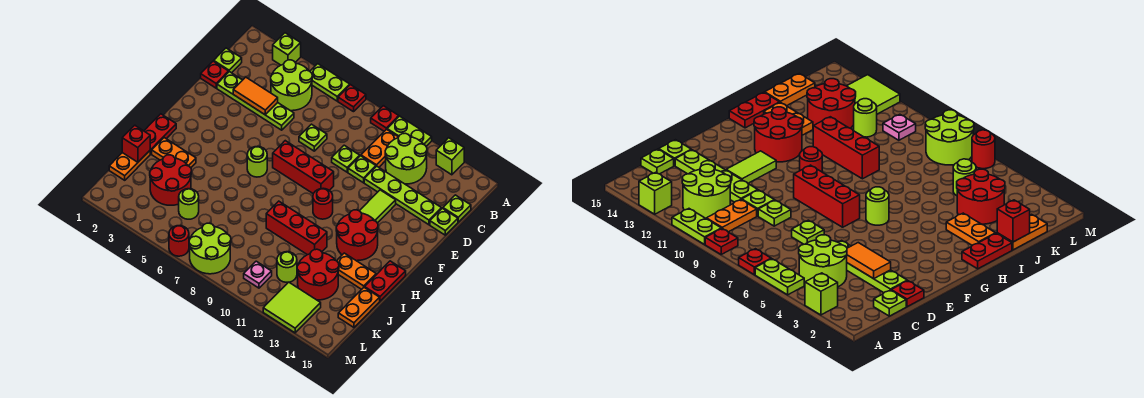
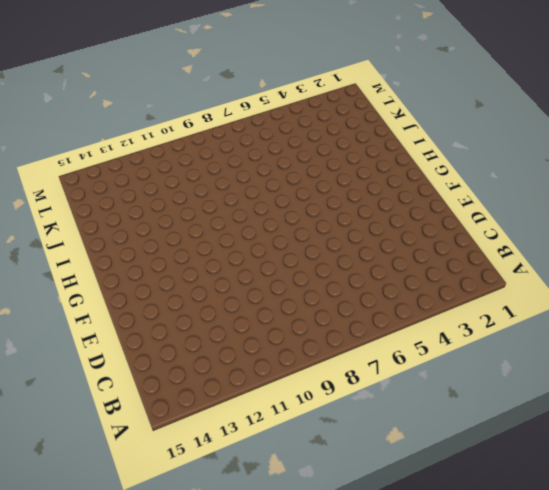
none -> lime brick A3 level 1
none -> lime plate A5:A6 level 1
none -> red plate A7 level 1
none -> red plate A9 level 1

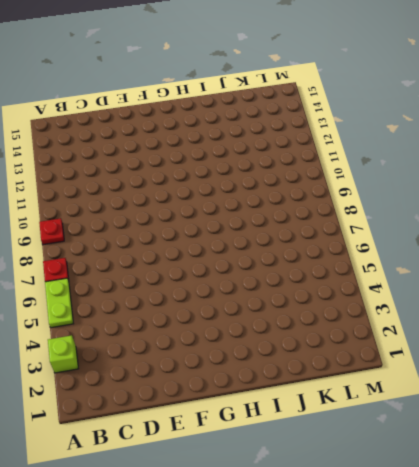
none -> lime plate A10:A11 level 1
none -> lime brick A13 level 1
none -> lime round brick B4:C5 level 1
none -> orange plate B10:C10 level 1

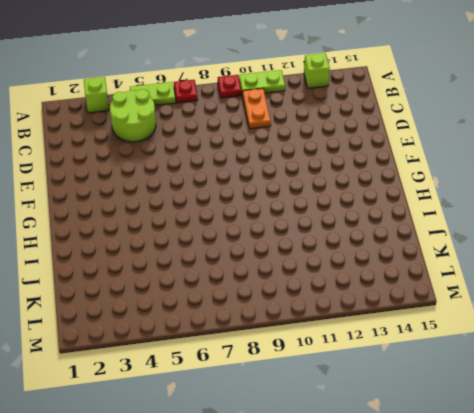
none -> lime round brick B11:C12 level 1
none -> lime plate C1 level 1
none -> lime plate C15 level 1
none -> red plate D1 level 1

